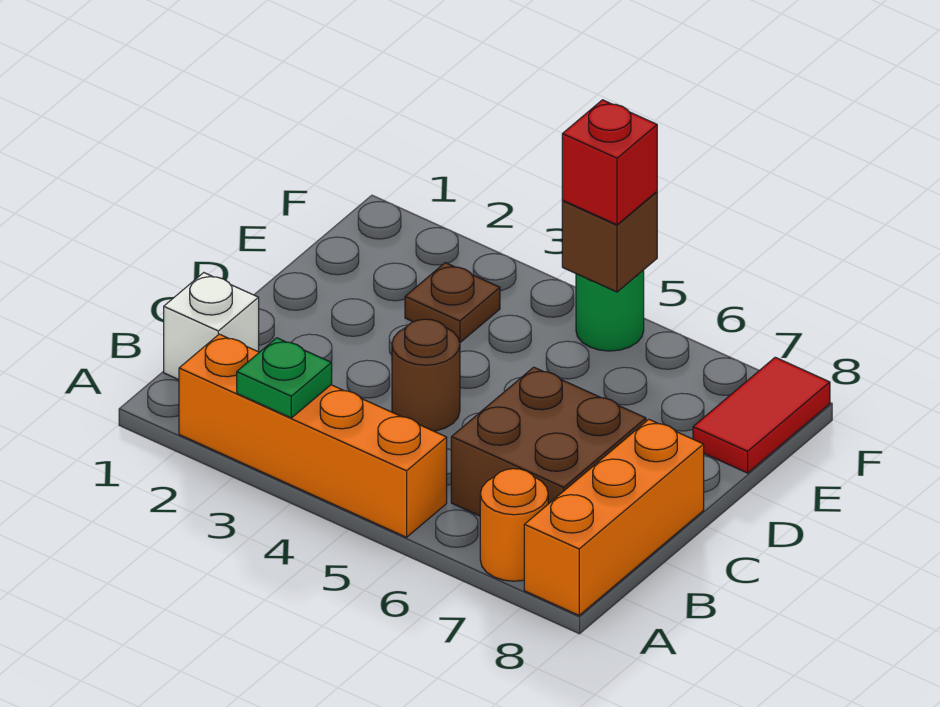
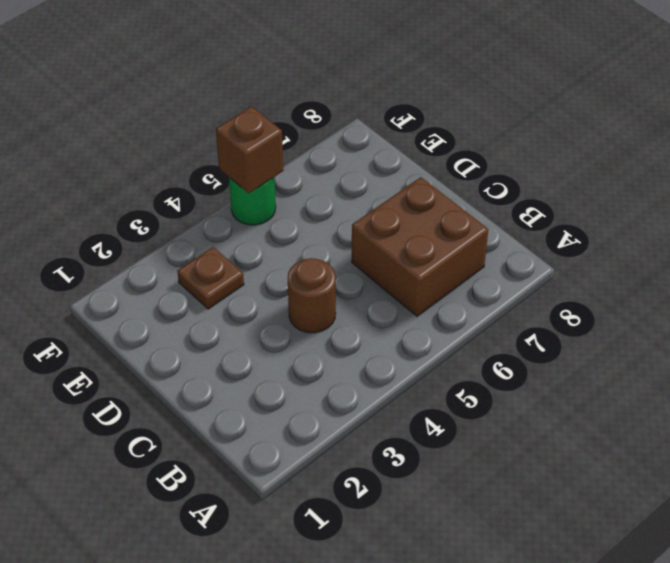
none -> orange brick A2:A5 level 1
none -> orange round brick A7 level 1
none -> orange brick A8:C8 level 1

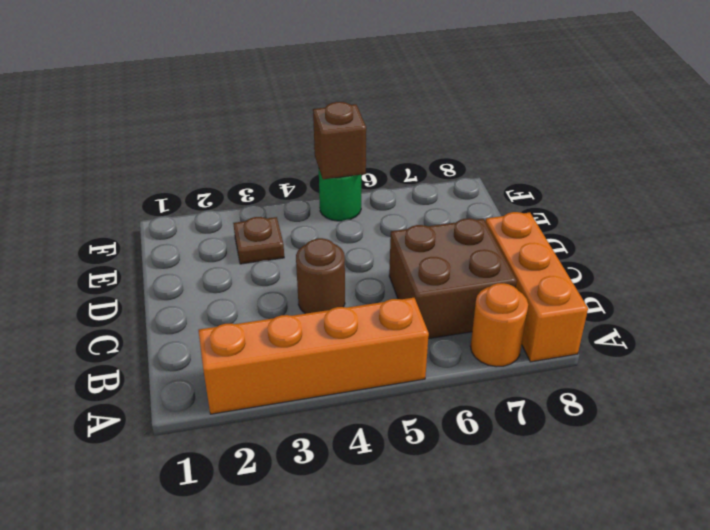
none -> white brick B1 level 1
none -> red tile E8:F8 level 1
none -> green plate A3 level 2

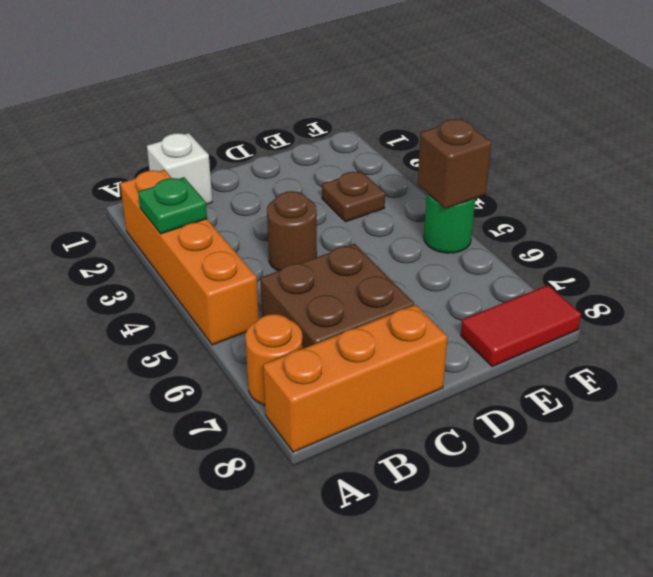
none -> red brick F5 level 3

